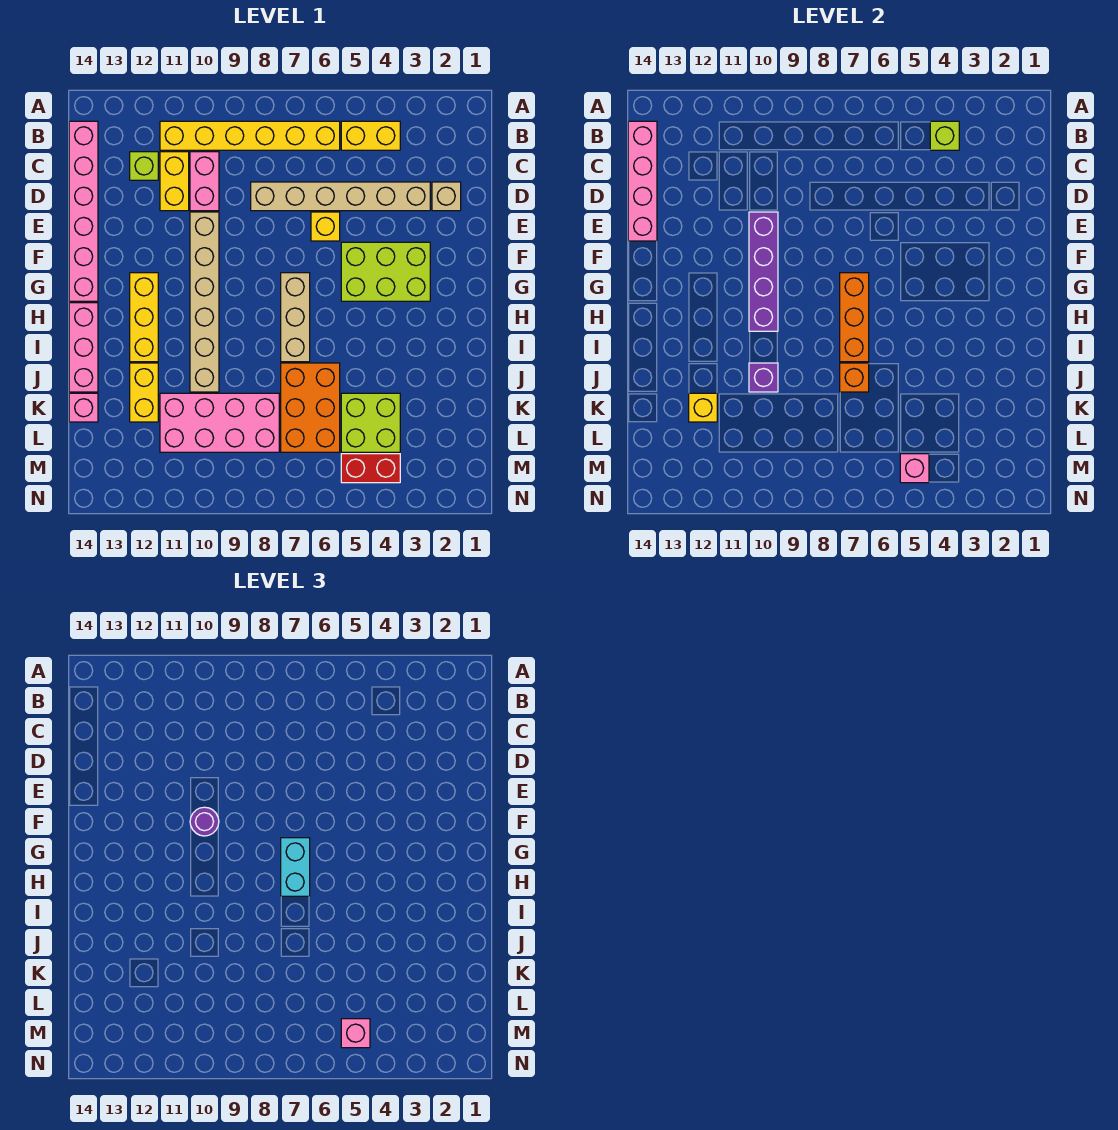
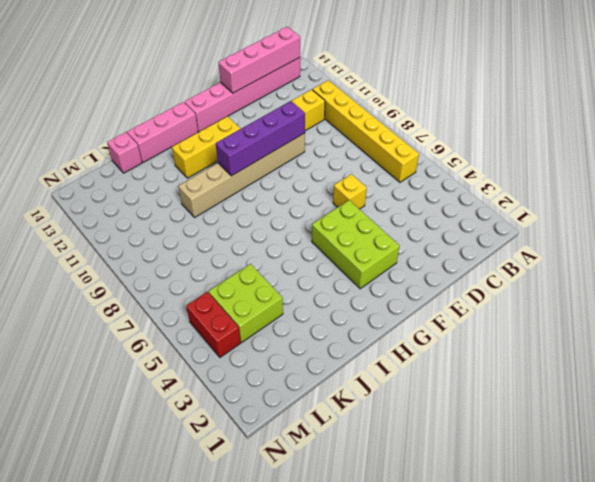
none -> yellow brick B4:B5 level 1
none -> pink brick C10:D10 level 1
none -> lime brick C12 level 1
none -> tan brick D2 level 1

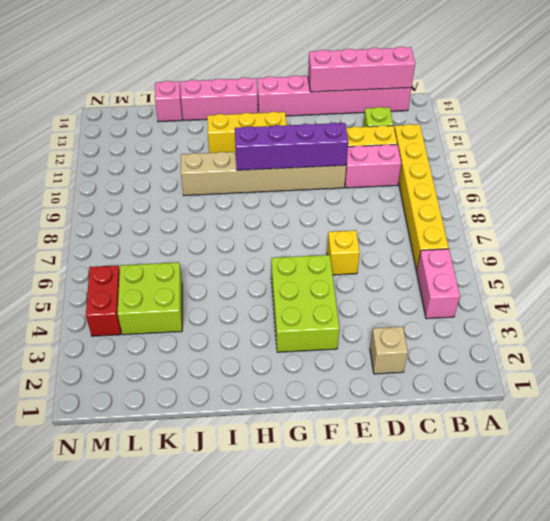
pink brick B4:B5 level 1 -> yellow brick B4:B5 level 1
none -> tan brick D3:D8 level 1
none -> tan brick G7:I7 level 1
none -> orange brick J6:L7 level 1
none -> yellow brick J12:K12 level 1

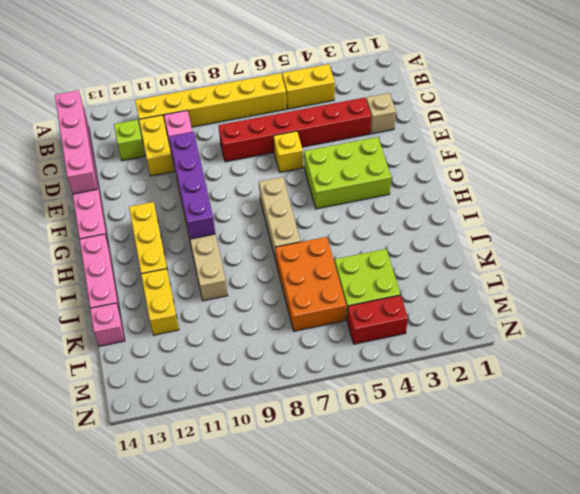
red brick D3:D8 level 1 -> tan brick D3:D8 level 1
none -> pink brick K8:L11 level 1
none -> lime brick B4 level 2
none -> orange brick G7:I7 level 2
none -> orange brick J7 level 2

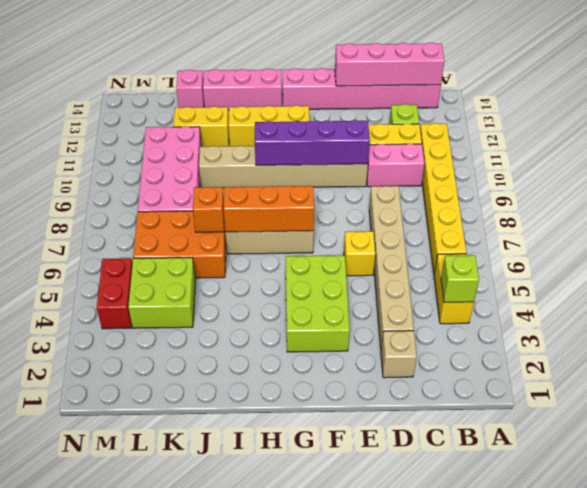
none -> purple brick J10 level 2
none -> yellow brick K12 level 2
none -> pink brick M5 level 2
none -> purple round brick F10 level 3

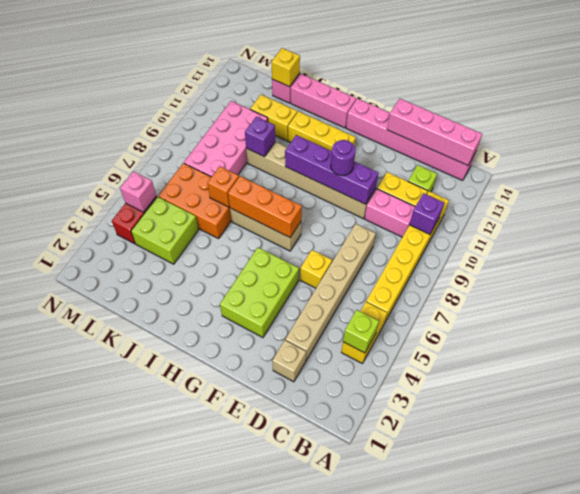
purple brick B10 level 2 -> none
yellow brick K14 level 2 -> yellow brick K12 level 2
none -> cyan brick G7:H7 level 3
none -> pink brick M5 level 3

